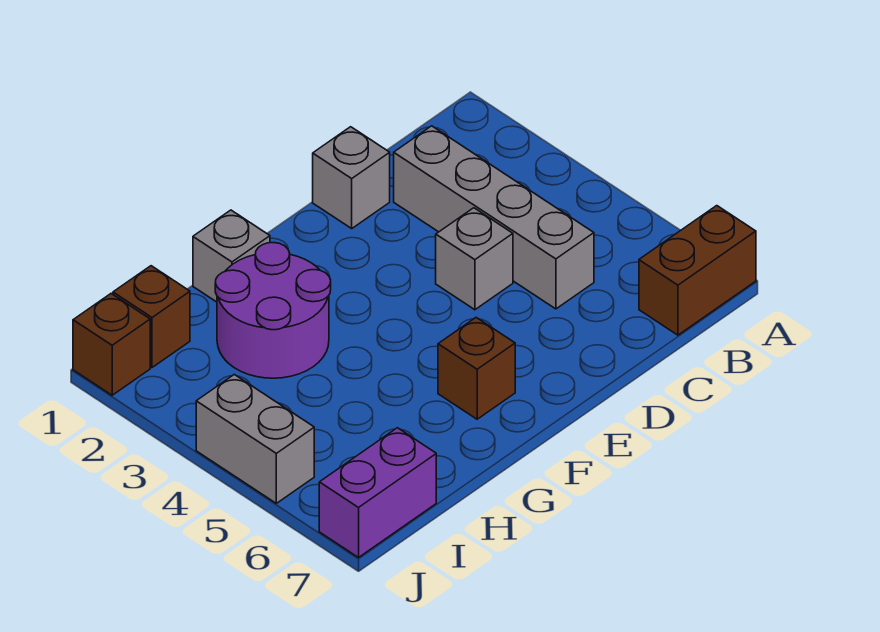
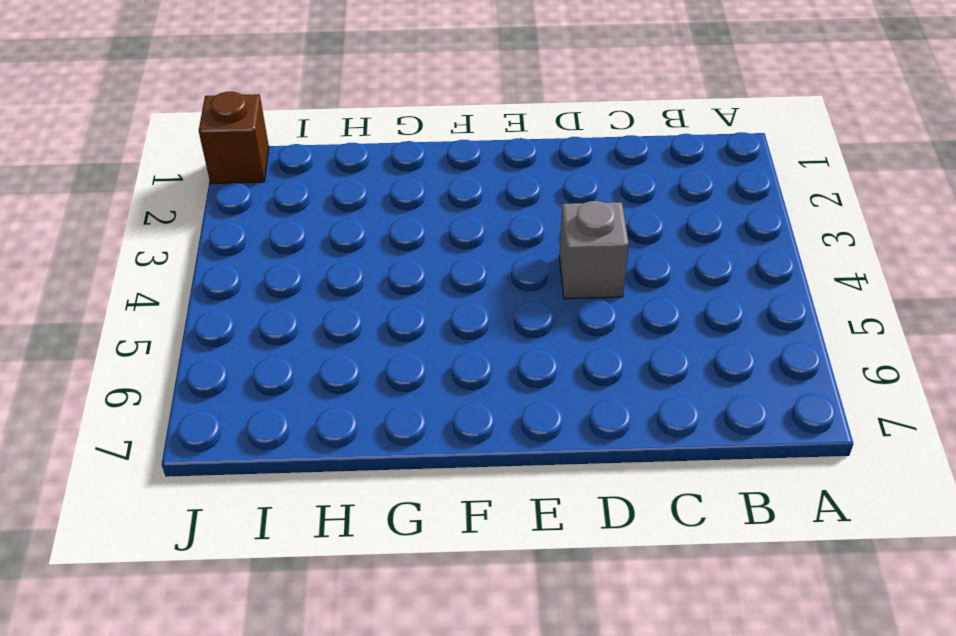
none -> brown brick A7:B7 level 1
none -> grey brick C2:C5 level 1

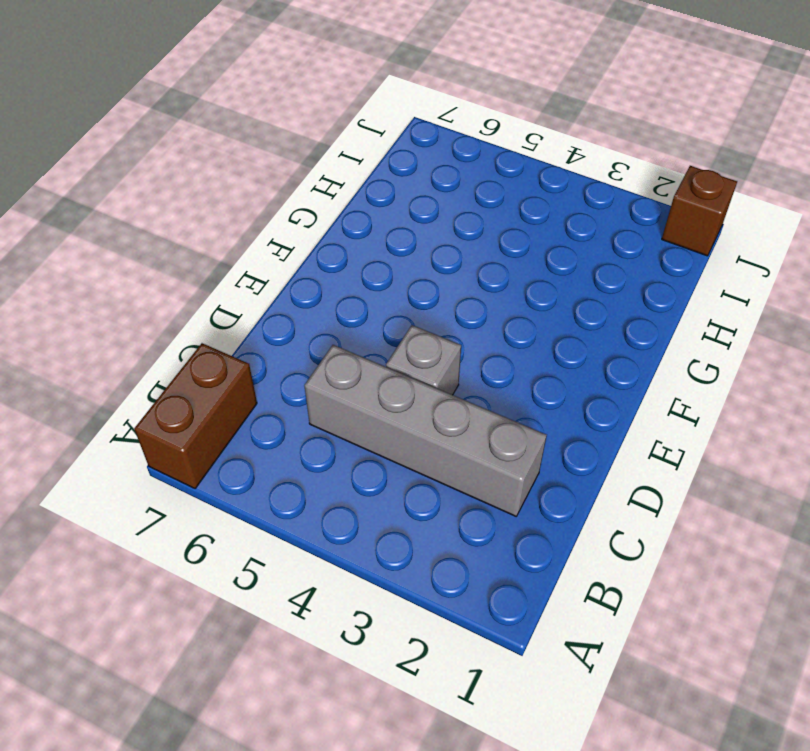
none -> grey brick D1 level 1
none -> brown brick F6 level 1

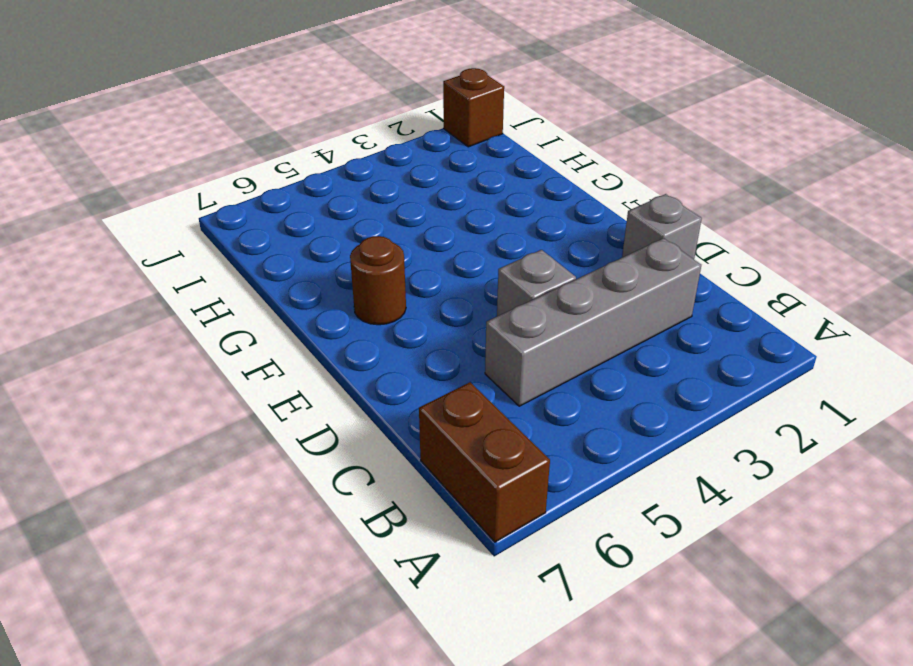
brown round brick F6 level 1 -> brown brick F6 level 1
none -> grey brick G1 level 1
none -> purple round brick G2:H3 level 1

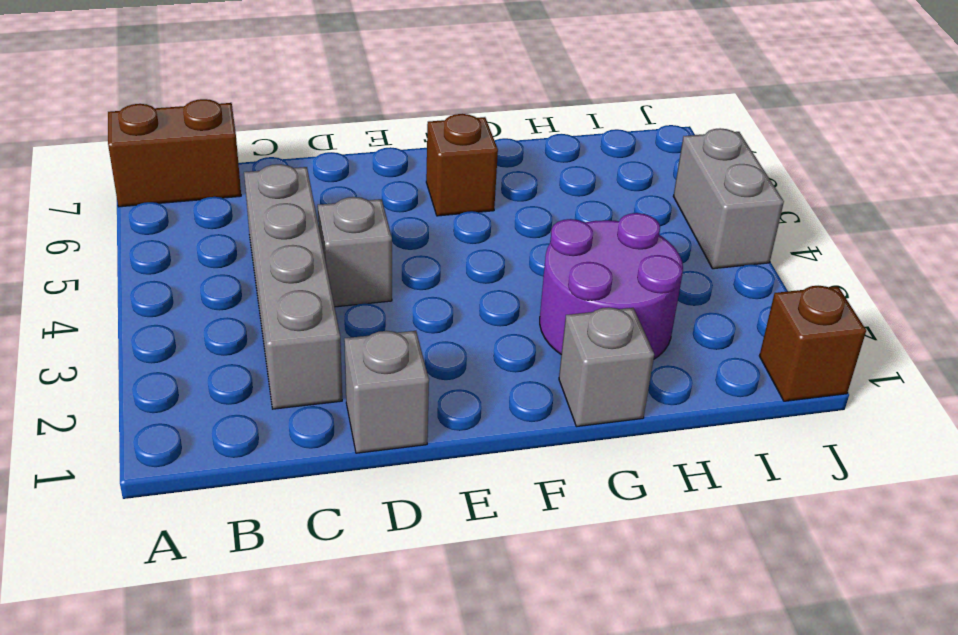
none -> brown brick I1 level 1
none -> purple brick I7:J7 level 1

